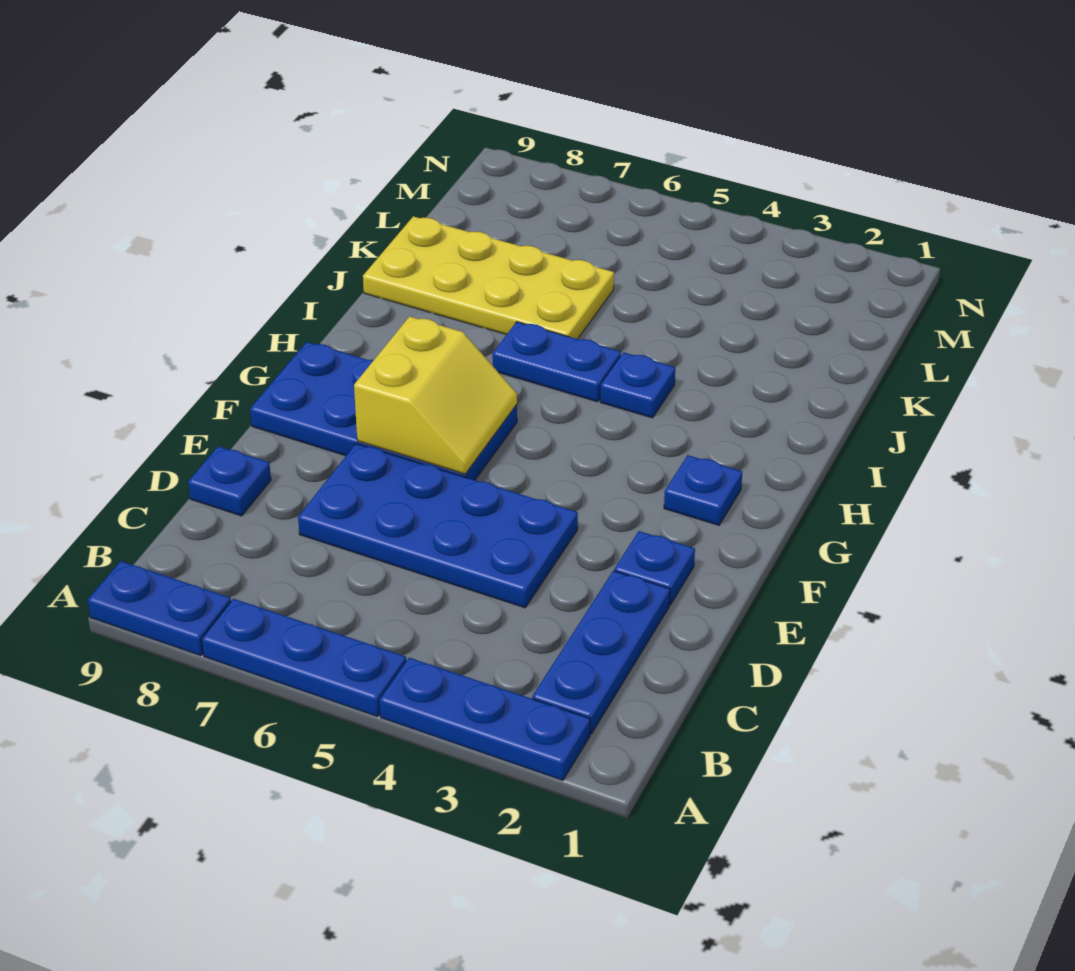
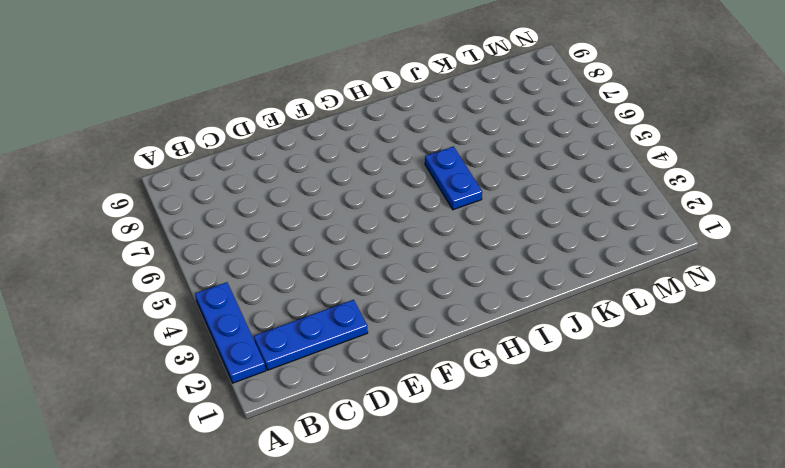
none -> blue plate A5:A7 level 1
none -> blue plate A8:A9 level 1
none -> blue plate D4:E7 level 1

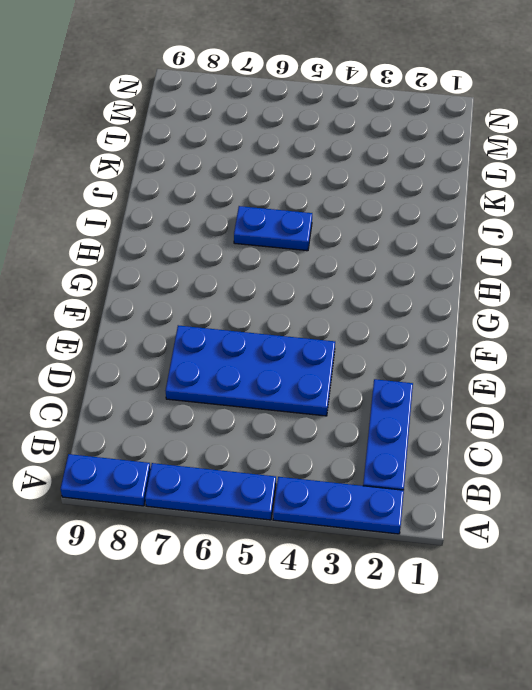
none -> blue plate D9 level 1
none -> blue plate E2 level 1
none -> blue plate F6:G9 level 1

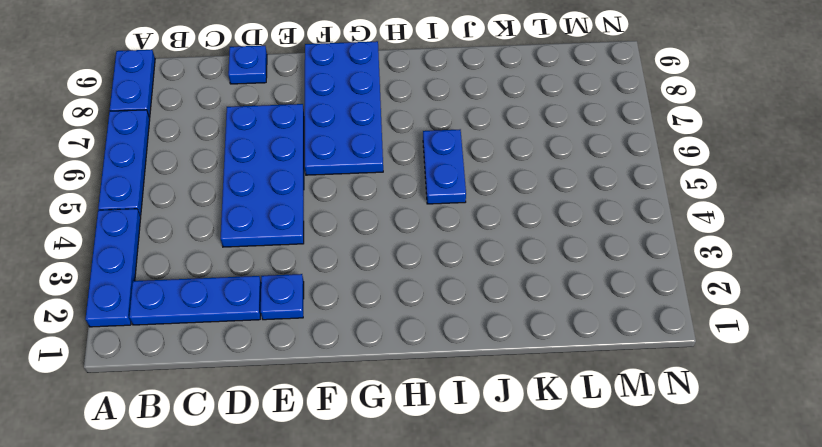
none -> blue plate G2 level 1
none -> blue plate I4 level 1
none -> yellow plate J6:K9 level 1

